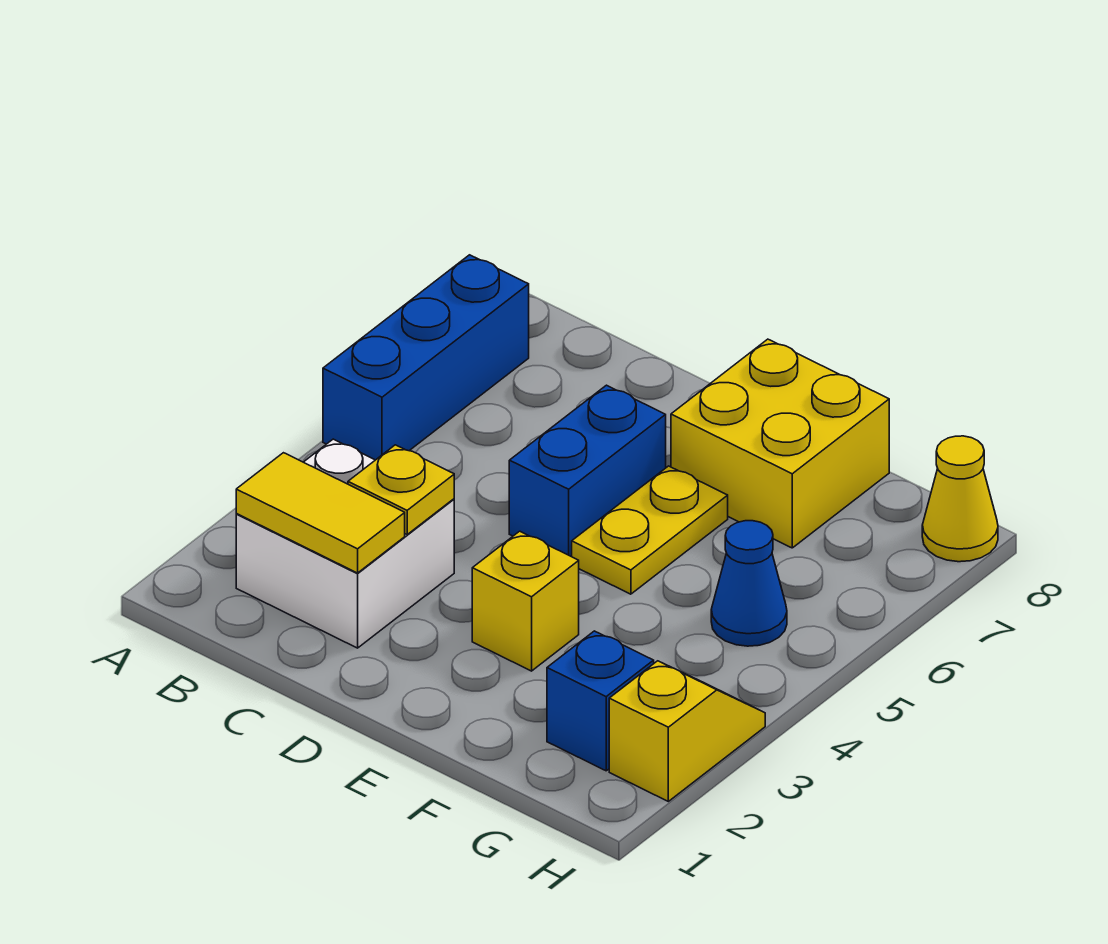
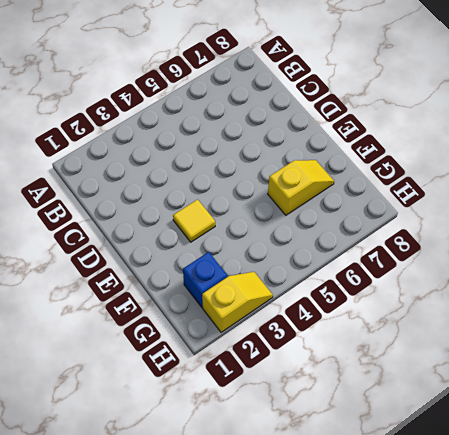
yellow tile E3 level 1 -> yellow brick E3 level 1
yellow slope F6:F7 level 1 top 6 -> yellow brick E7:F8 level 1
none -> blue brick A5:A7 level 1
none -> white brick B2:C3 level 1
none -> blue brick D5:D6 level 1

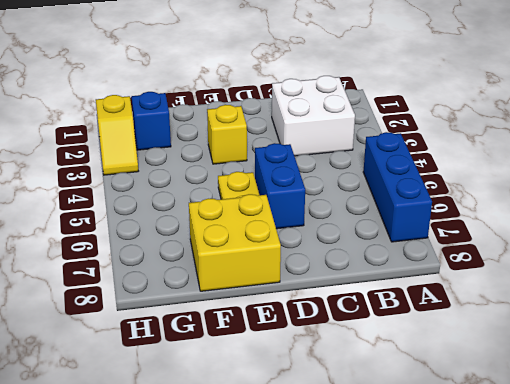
none -> blue cone G5 level 1
none -> yellow cone H8 level 1
none -> yellow tile B2:C2 level 2

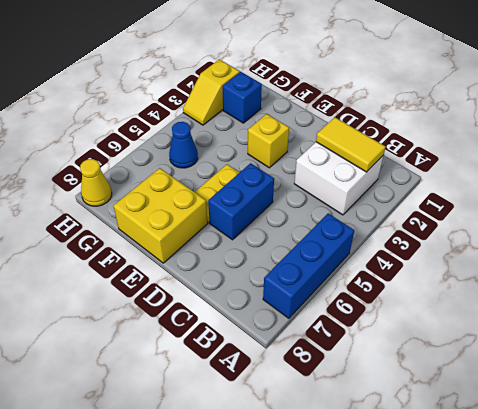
none -> yellow plate C3 level 2

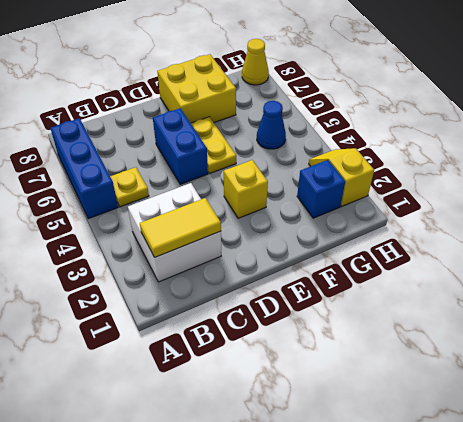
yellow plate B5 level 1 -> yellow plate C3 level 2

